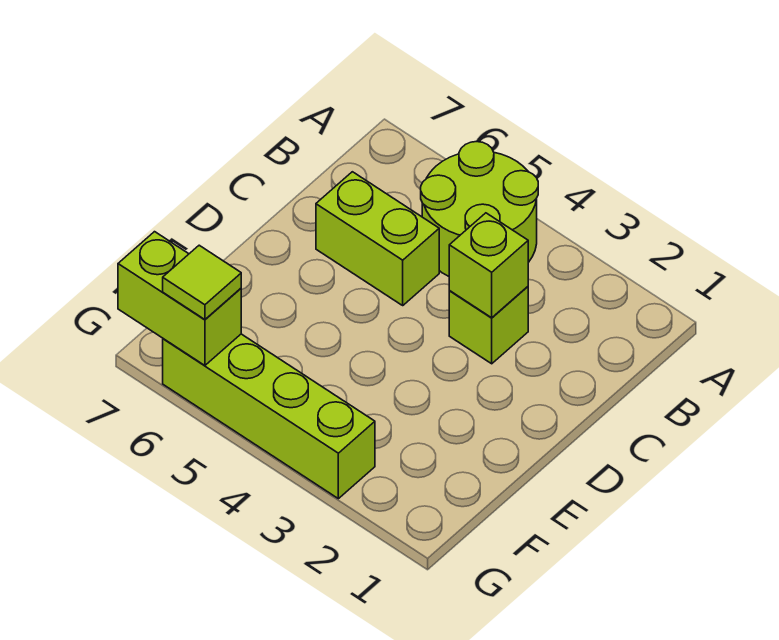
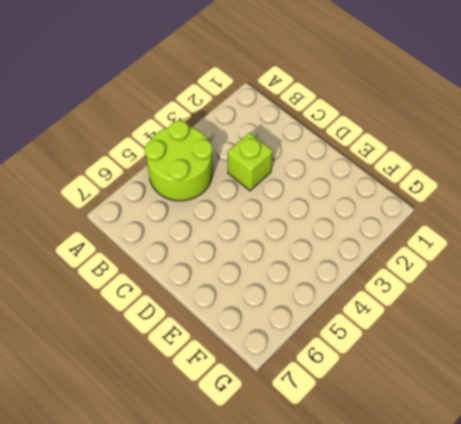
none -> lime brick C5:C6 level 1
none -> lime brick G3:G6 level 1

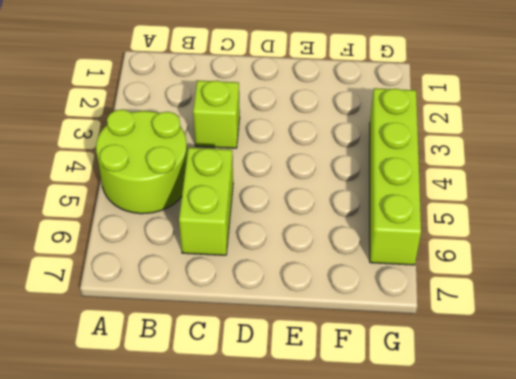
none -> lime brick C3 level 2
none -> lime brick G6:G7 level 2

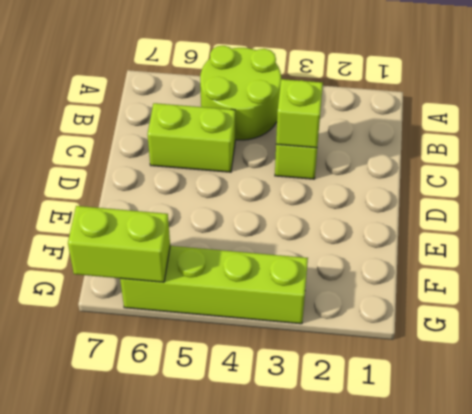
none -> lime tile G6 level 3

